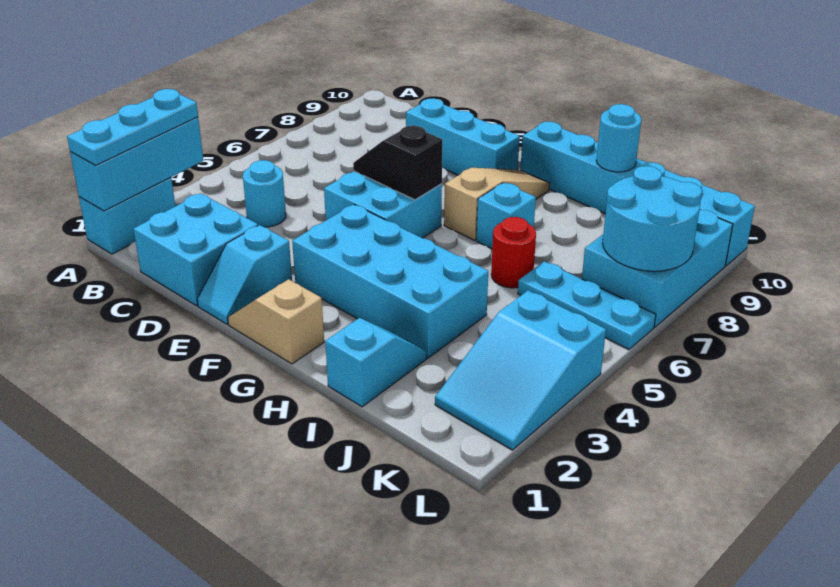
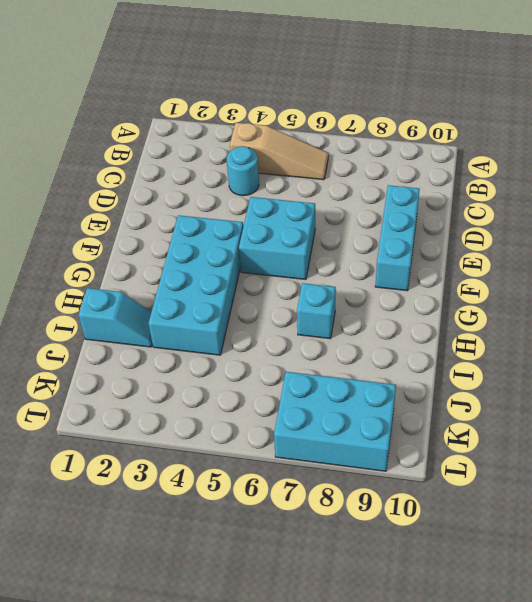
tan slope B4:B6 level 1 top 4 -> tan slope G7:G9 level 1 top 7
none -> cyan brick A1:A2 level 1
none -> cyan brick C1:D2 level 1
none -> cyan slope E1:E2 level 1 top 2

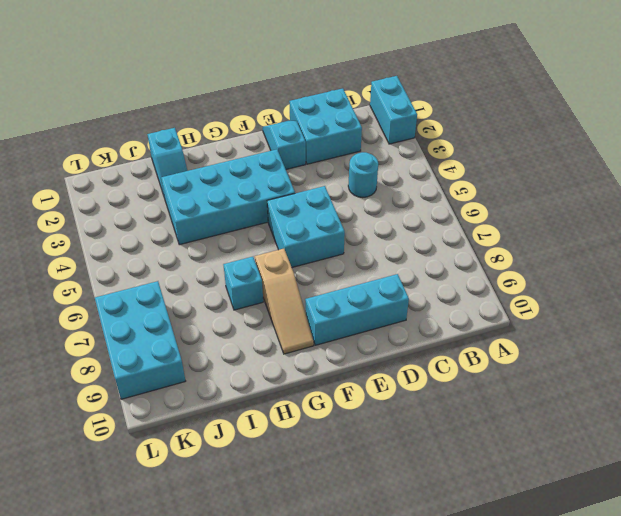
none -> tan slope F1:G1 level 1 top G
none -> cyan brick G10:L10 level 1
none -> red round brick I6 level 1

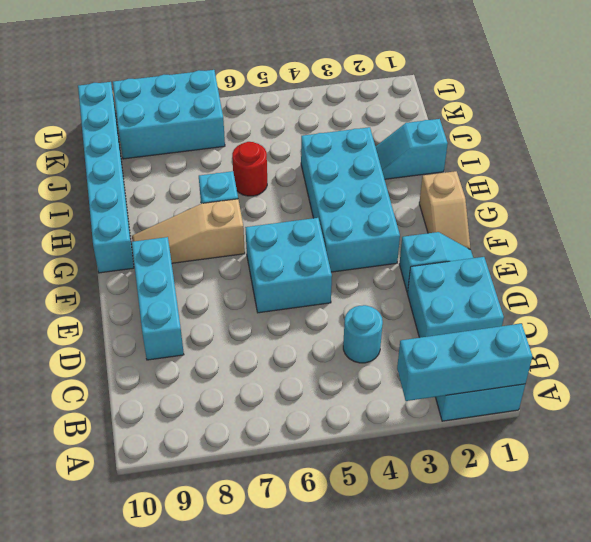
none -> cyan plate J6:L6 level 1
none -> cyan slope K2:L4 level 1 top 4
none -> black slope E6:F6 level 2 top F

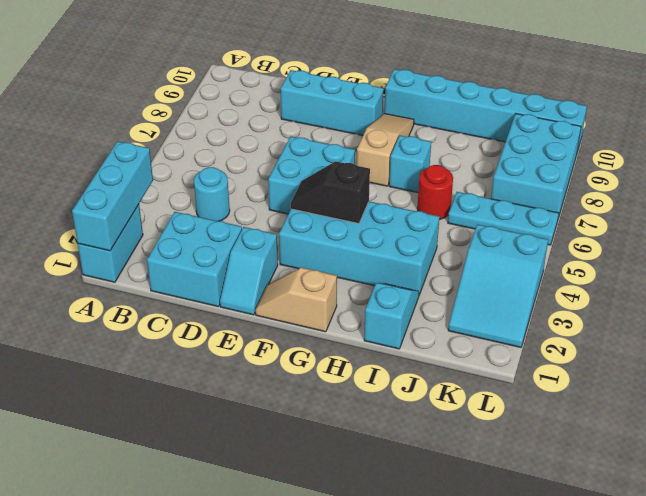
black slope F4:G4 level 2 top G -> black slope E6:F6 level 2 top F
none -> cyan round brick I10 level 2
none -> cyan round brick K7:L8 level 2
none -> cyan plate A1:A3 level 3

